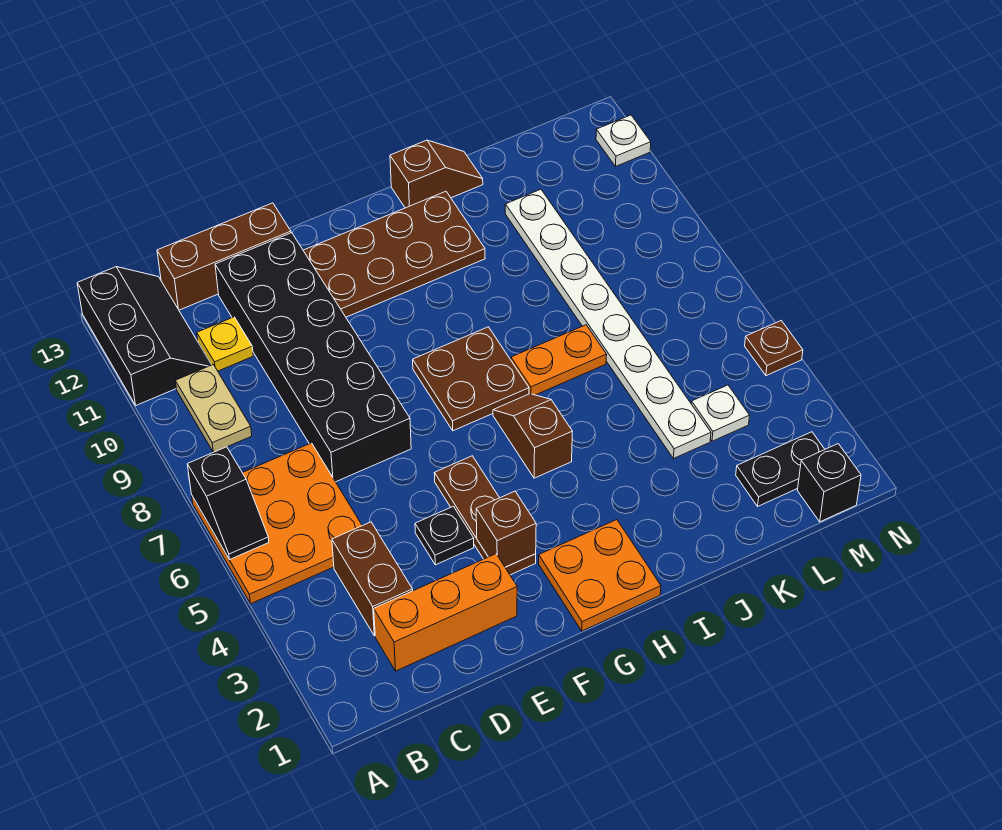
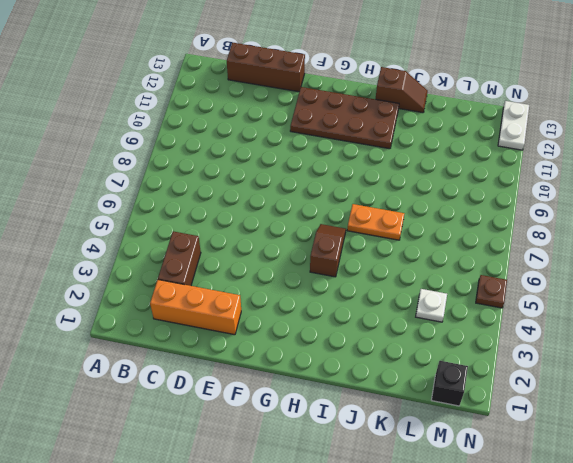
white plate N12:N13 level 1 -> white plate N12 level 1
none -> orange plate A5:C7 level 1
none -> black slope A11:B13 level 1 top A
none -> tan plate B9:B10 level 1

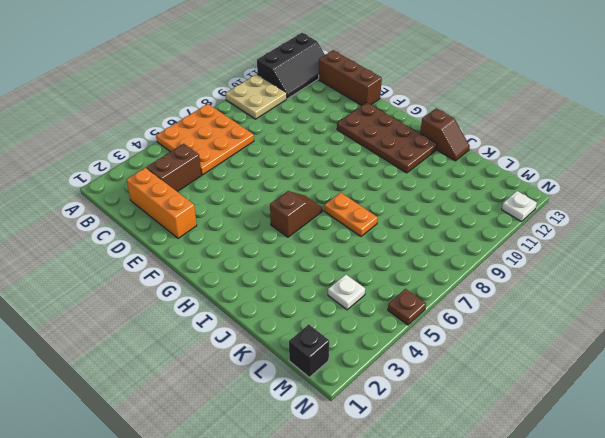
tan plate A9:B10 level 1 -> tan plate B9:B10 level 1
none -> yellow plate C11 level 1
none -> black brick D7:E12 level 1
none -> black plate E4 level 1

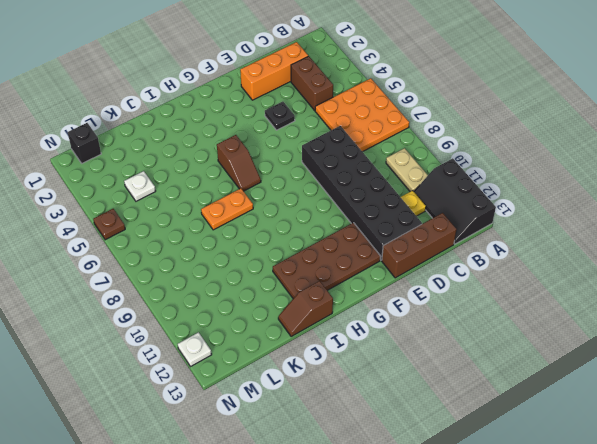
none -> brown plate F3:F5 level 1
none -> orange plate G1:H2 level 1
none -> brown plate G7:H8 level 1

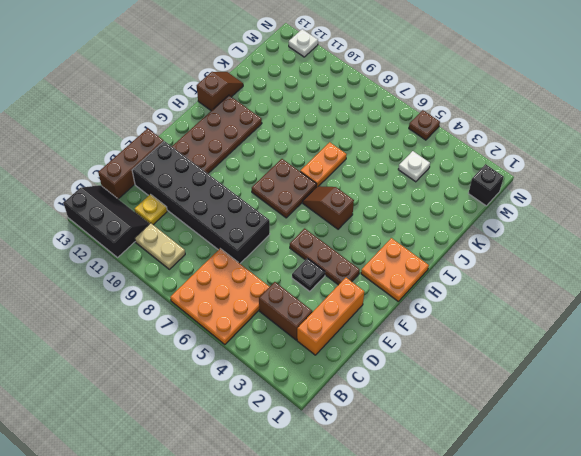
none -> white plate K4:K11 level 1
none -> black plate L2:M2 level 1
none -> black slope A6:A7 level 2 top 7

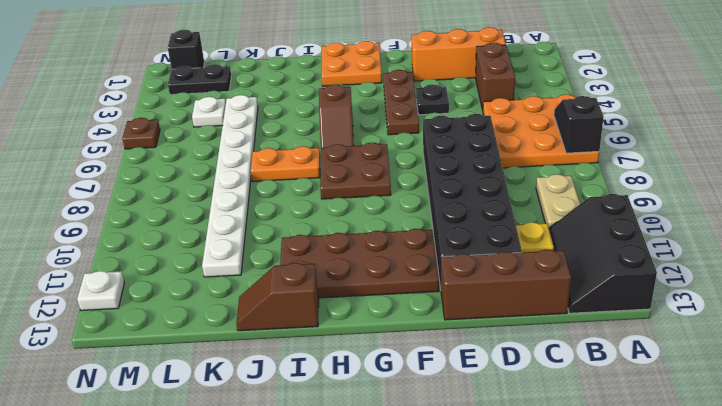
none -> brown brick F3 level 2

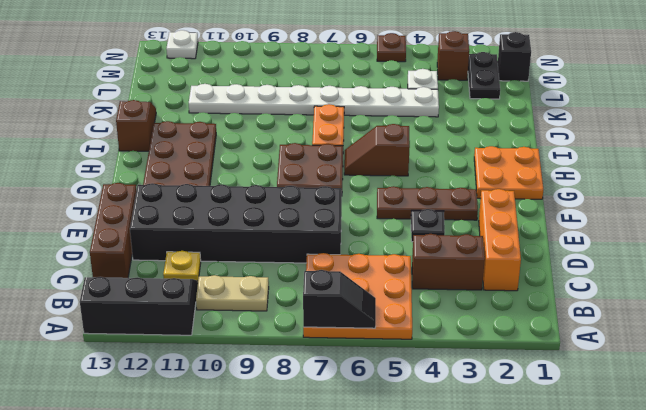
brown brick M3 level 1 -> brown brick F3 level 2

